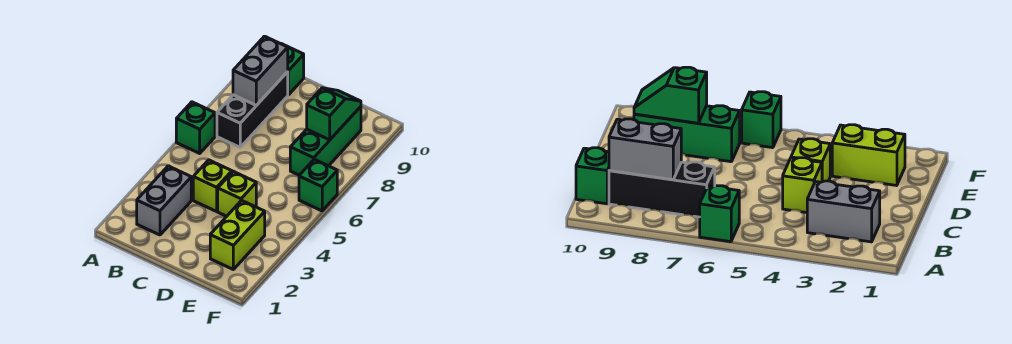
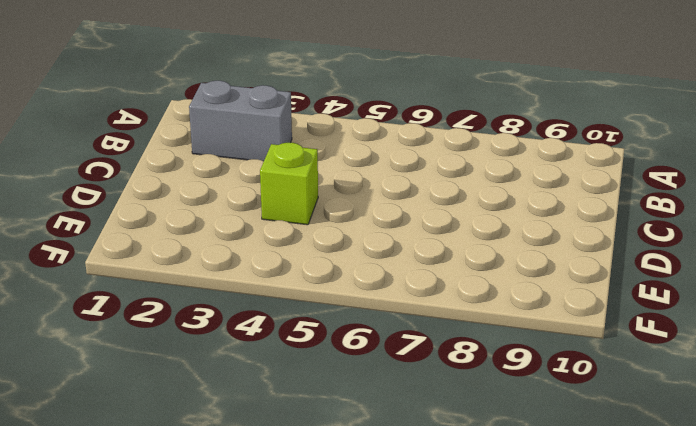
none -> green brick A6 level 1
none -> black brick B7:B9 level 1

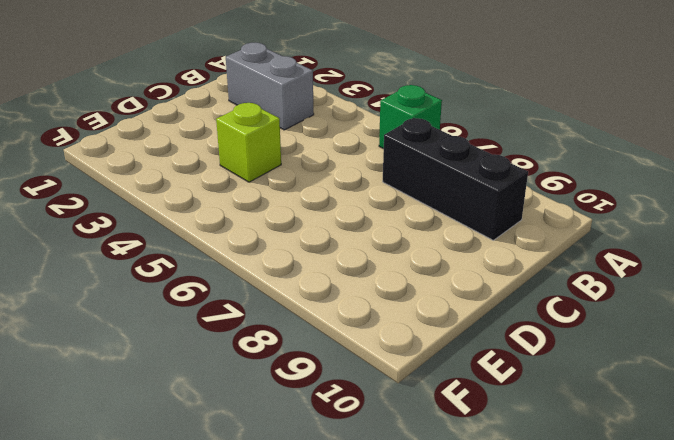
none -> green brick B10 level 1
none -> lime brick C4 level 1

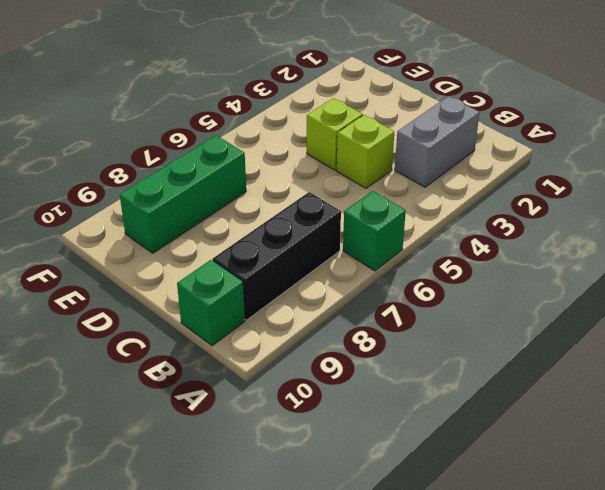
none -> lime brick E2:E3 level 1
none -> green brick F6 level 1

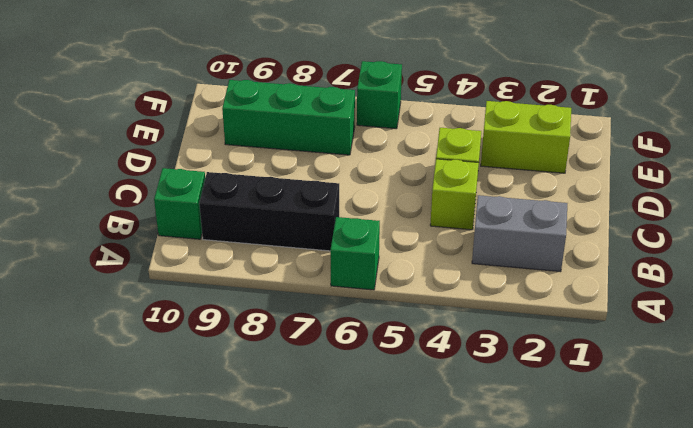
none -> grey brick B8:B9 level 2
none -> green slope E8:E9 level 2 top 8

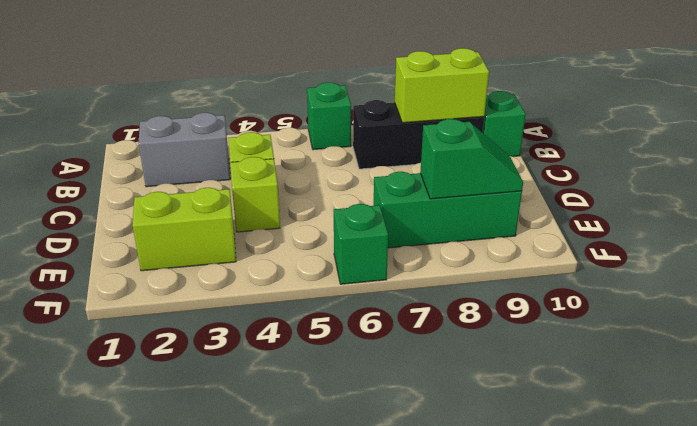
lime brick B8:B9 level 2 -> grey brick B8:B9 level 2

